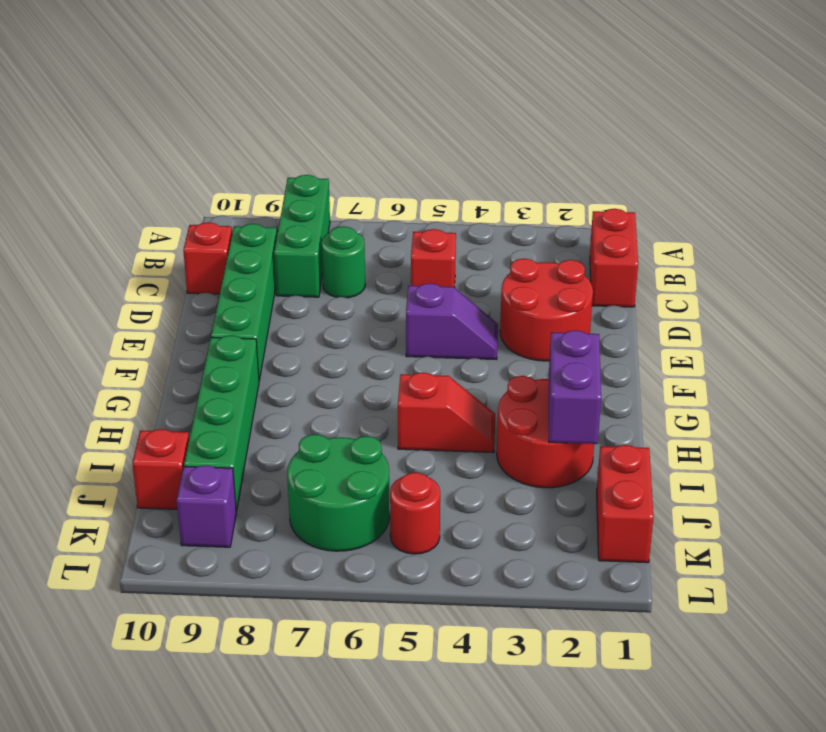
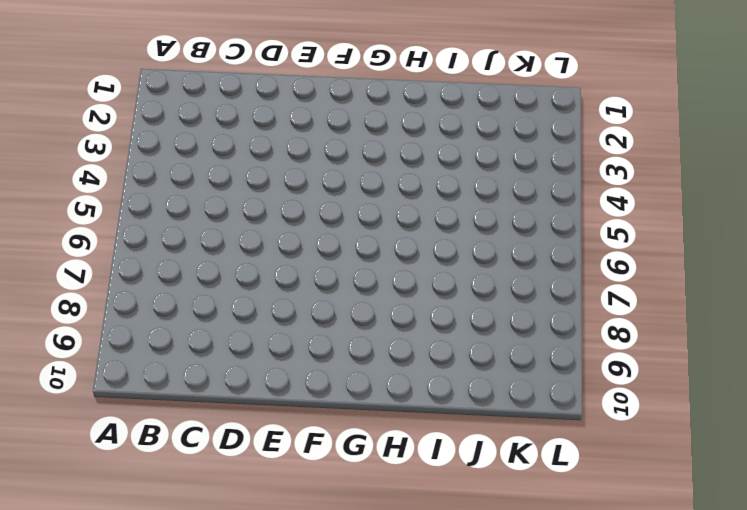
none -> green brick A8:C8 level 1
none -> red brick B1:C1 level 1
none -> red brick C5 level 1

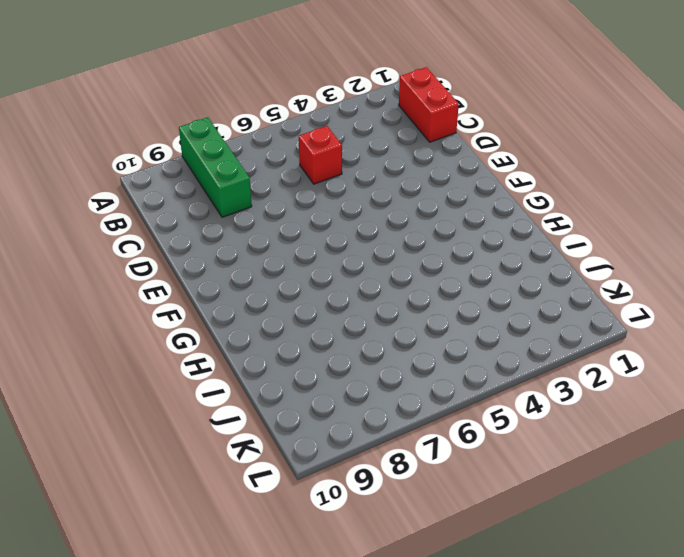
none -> green round brick C7 level 1
none -> green brick C9:F9 level 1
none -> red brick C10 level 1

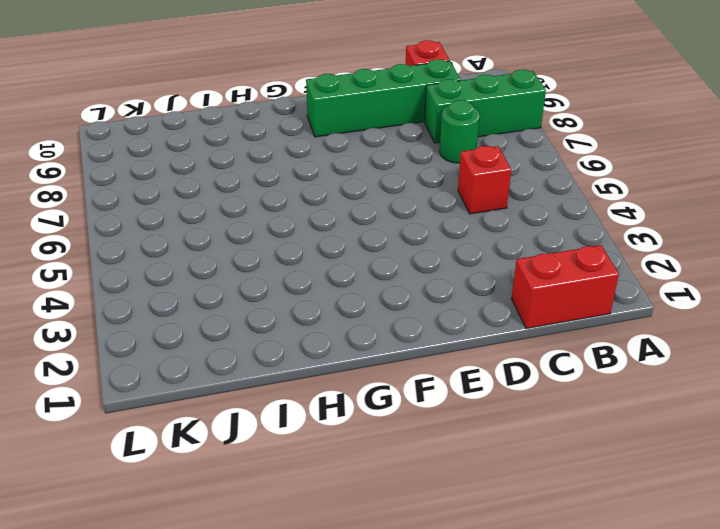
none -> red round brick D2:E3 level 1
none -> purple slope E4:E5 level 1 top 5
none -> green brick G9:J9 level 1

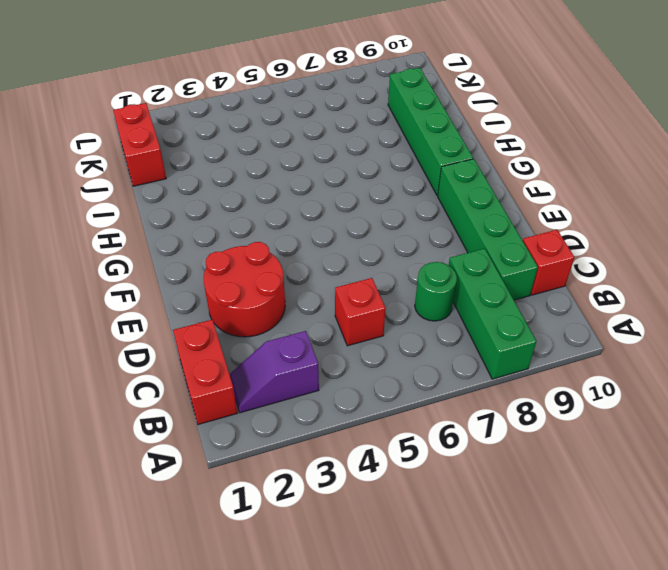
purple slope B2:B3 level 1 top 3 -> purple slope E4:E5 level 1 top 5
none -> red round brick H2:I3 level 1
none -> red slope H4:H5 level 1 top 5
none -> green round brick J6:K7 level 1

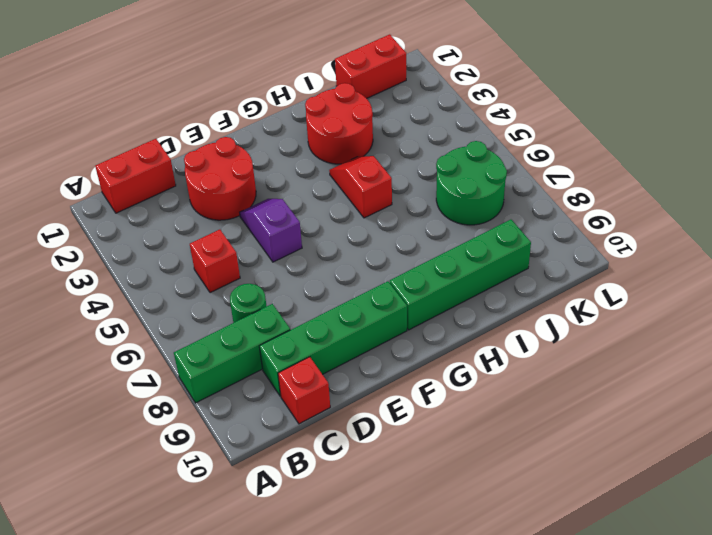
none -> red brick J10 level 1
none -> red round brick K5 level 1
none -> purple brick K9 level 1

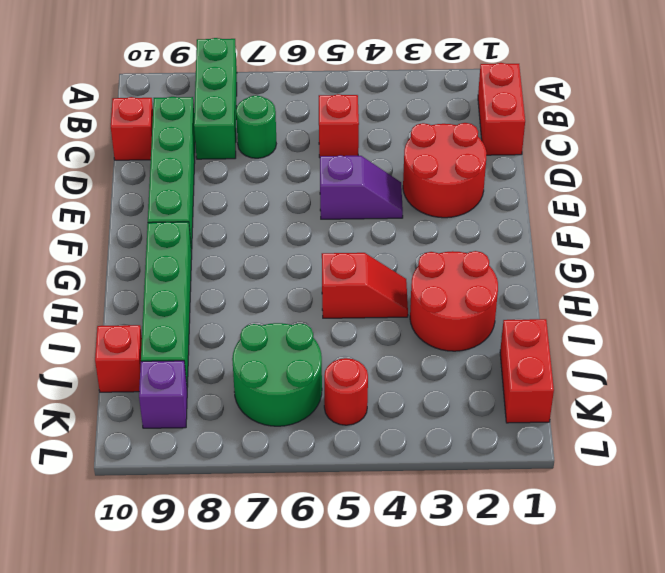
none -> purple brick H2:I2 level 2

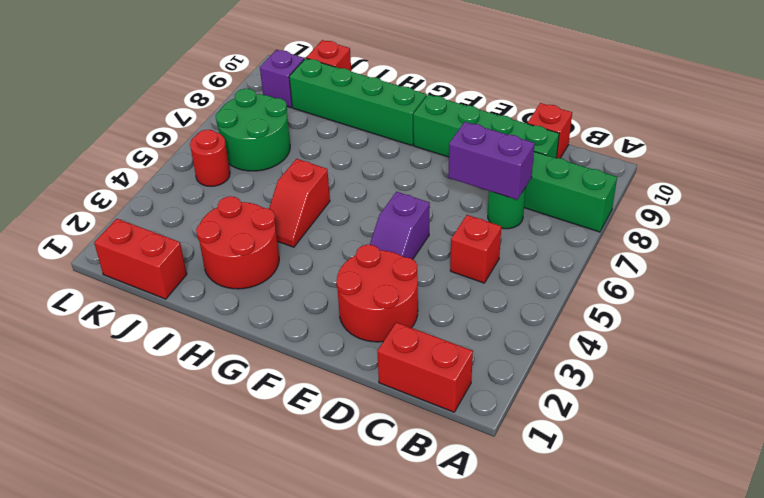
purple brick C7:D7 level 2 -> purple brick H2:I2 level 2

